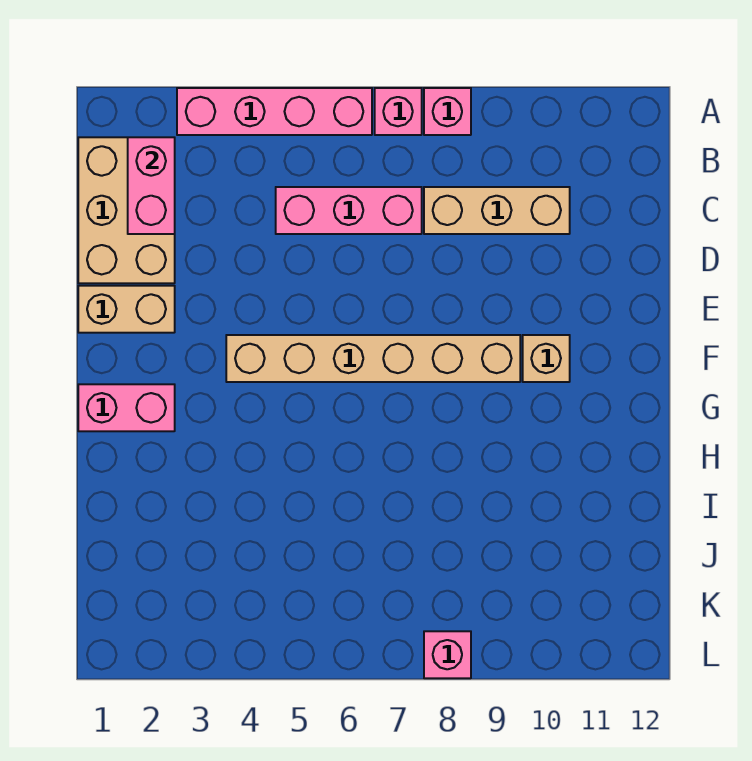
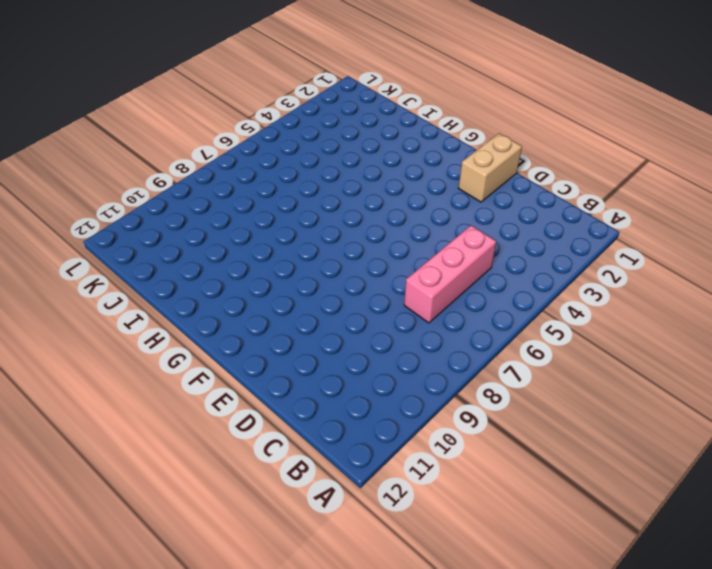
none -> pink brick A3:A6 level 1
none -> pink brick A7 level 1
none -> pink brick A8 level 1

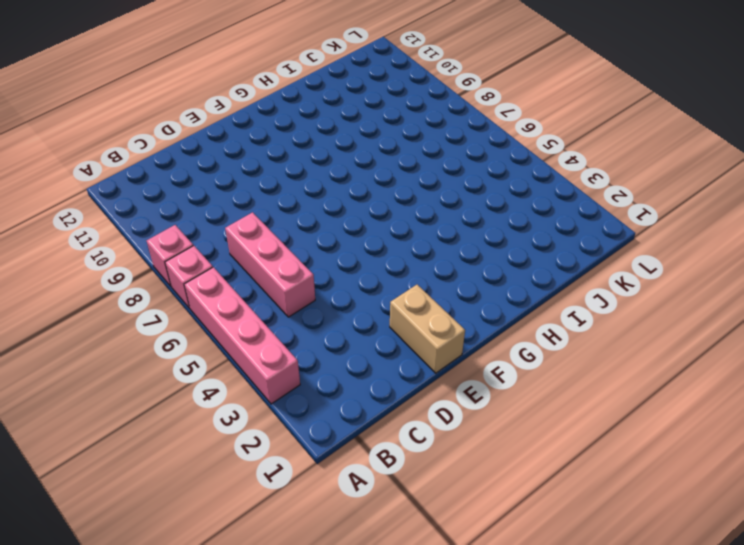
none -> tan brick B1:D2 level 1
none -> tan brick C8:C10 level 1
none -> tan brick F4:F9 level 1

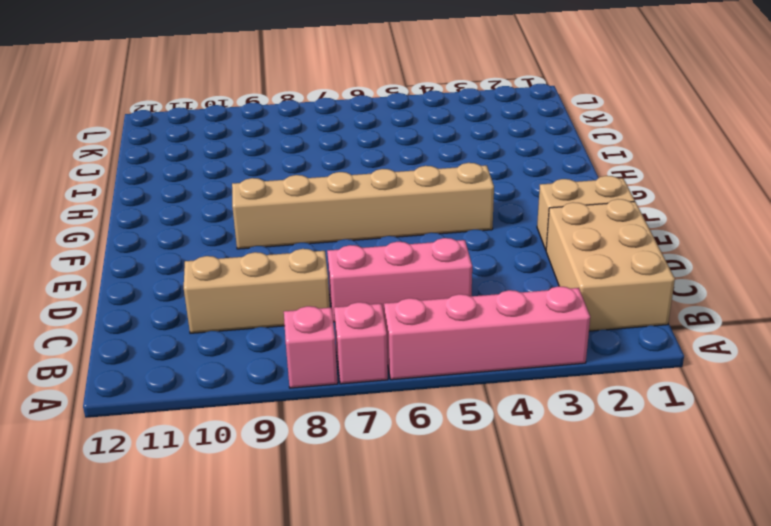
none -> tan brick F10 level 1
none -> pink brick G1:G2 level 1
none -> pink brick L8 level 1

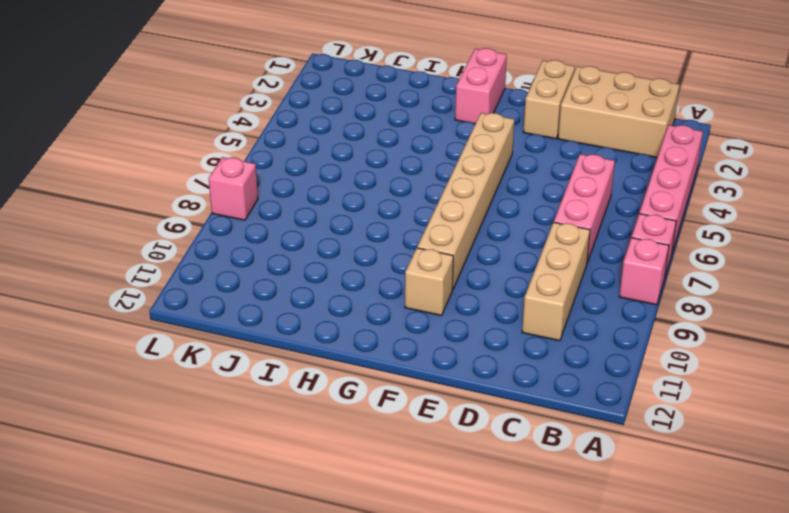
none -> pink brick B2:C2 level 2

